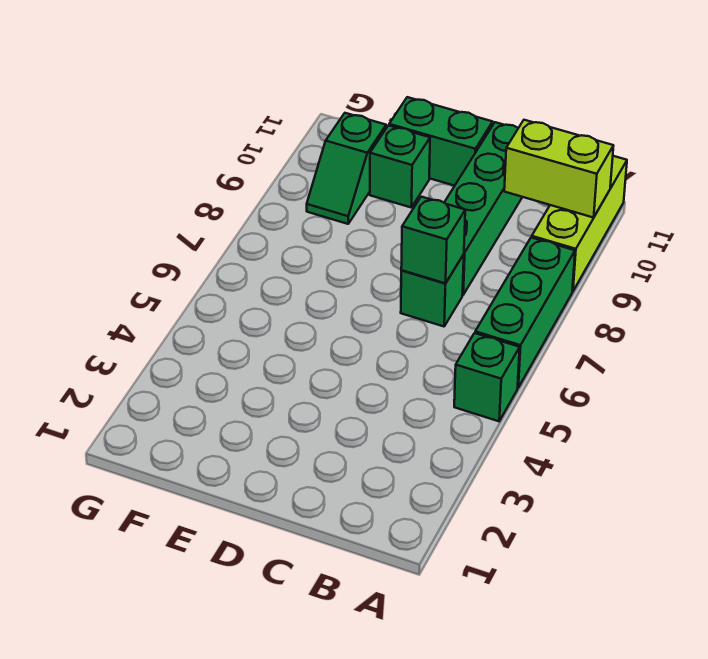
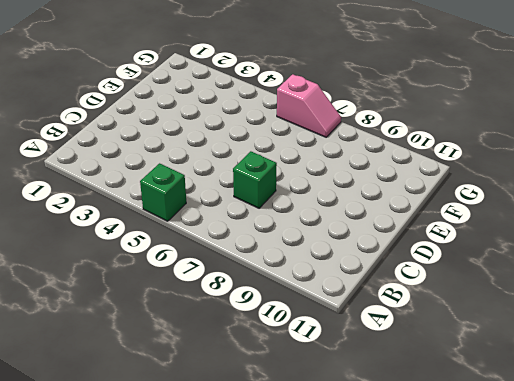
pink slope G6:G7 level 1 top 6 -> none
none -> green brick A6:A8 level 1
none -> lime brick A9:A11 level 1

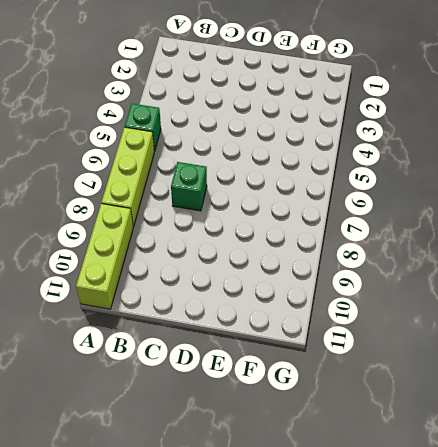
lime brick A6:A8 level 1 -> green brick A6:A8 level 1
none -> green brick C8:C11 level 1
none -> green brick D11:E11 level 1

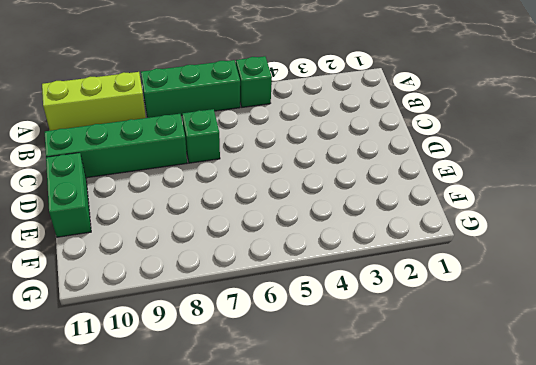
none -> green brick E10 level 1
none -> green slope F9:F10 level 1 top 10

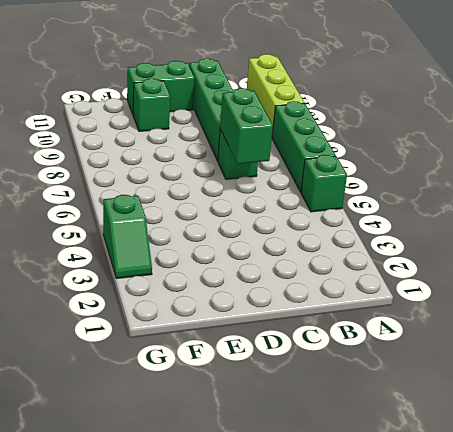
green brick C6:C7 level 2 -> green brick C7 level 2
green slope G3:G4 level 1 top 4 -> green slope F9:F10 level 1 top 10
none -> lime brick A10:B10 level 2

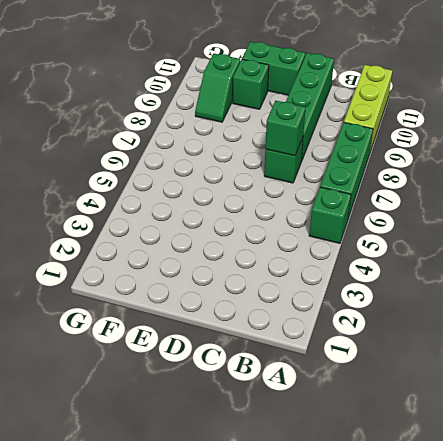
none -> lime brick A10:B10 level 2

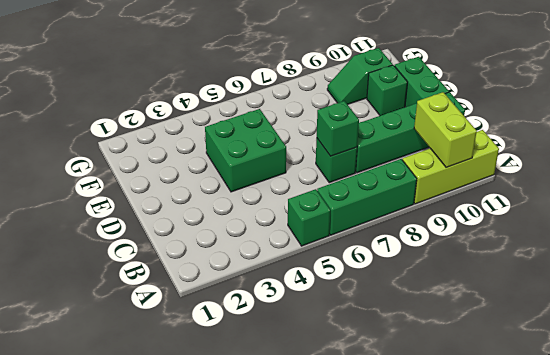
green brick D4:E5 level 1 -> none

